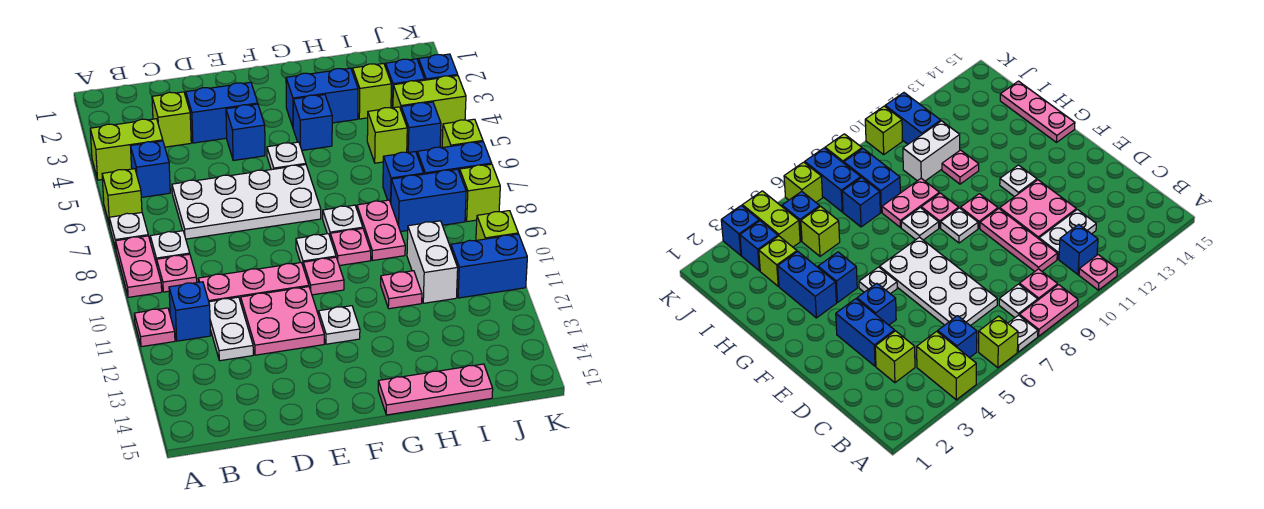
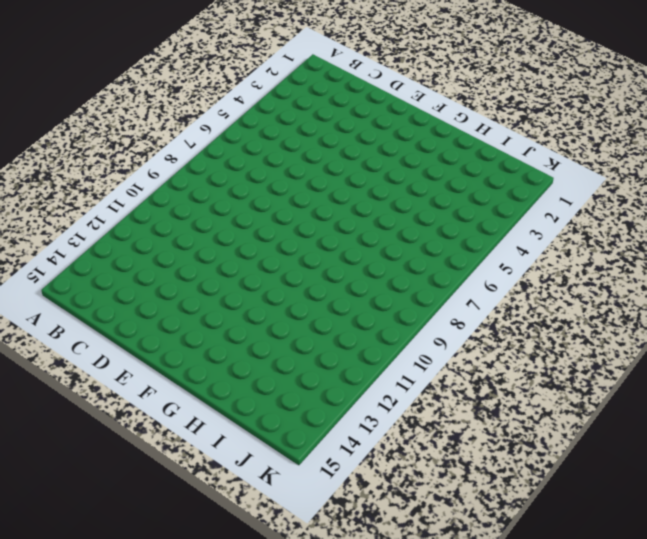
none -> lime brick A4:B4 level 1
none -> lime brick A6 level 1
none -> white plate A7 level 1
none -> pink plate A8:A9 level 1

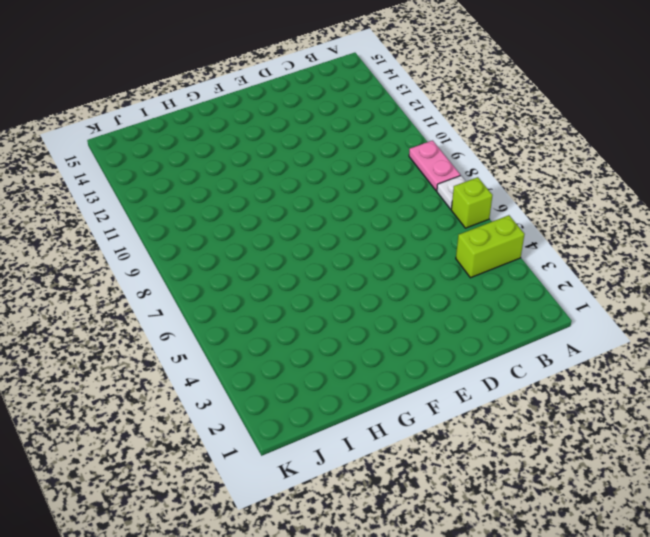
none -> pink plate A11 level 1
none -> blue brick B5 level 1
none -> white plate B8 level 1
none -> pink plate B9 level 1

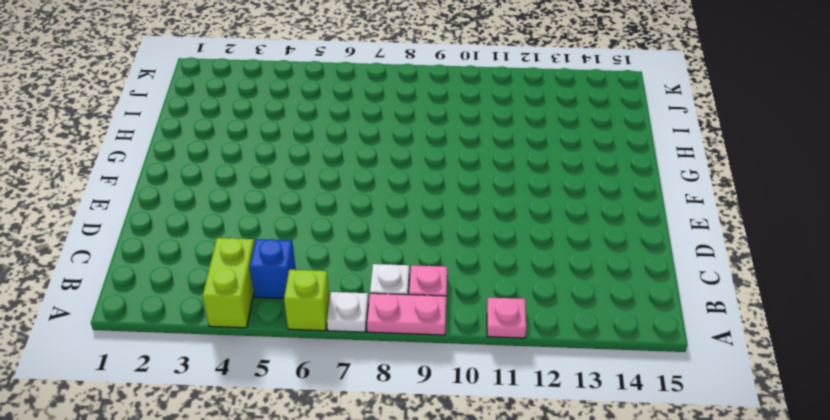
none -> blue brick B11 level 1
none -> lime brick C3 level 1
none -> white plate C6:F7 level 1
none -> pink plate C10:E10 level 1

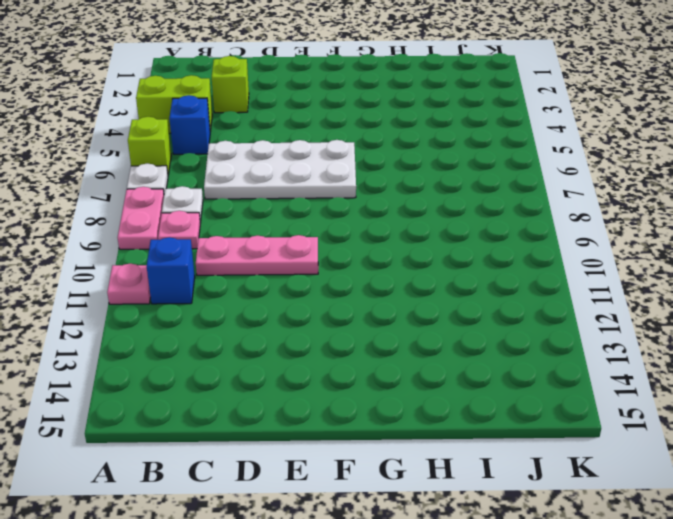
none -> white plate C11:C12 level 1
none -> blue brick D3:E3 level 1
none -> pink plate D11:E12 level 1
none -> blue brick E4 level 1

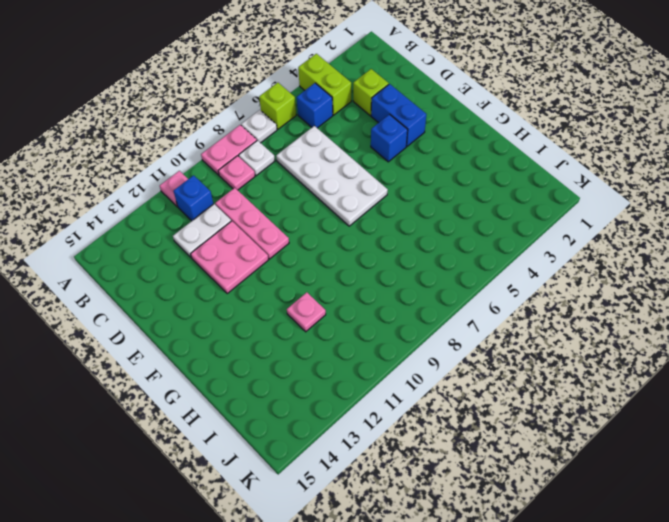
none -> white plate F5 level 1
none -> white plate F9 level 1
none -> pink plate F10 level 1
none -> white plate F12 level 1

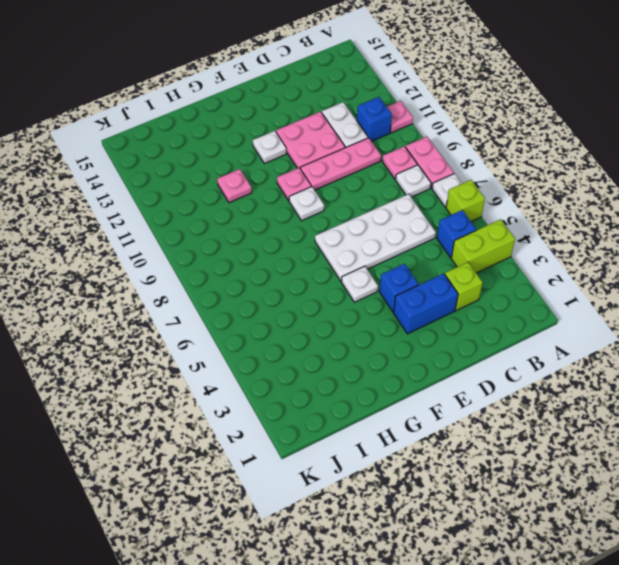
none -> blue brick G3:H3 level 1
none -> blue brick G4 level 1
none -> white plate G8 level 1
none -> pink plate G9 level 1

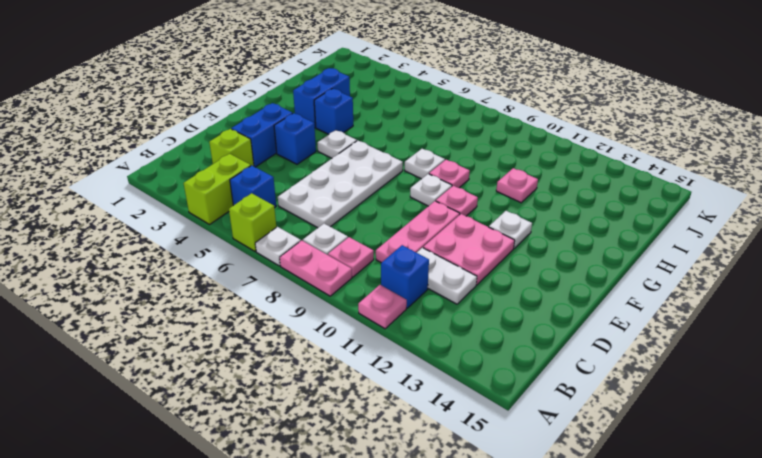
none -> pink plate G15:I15 level 1
none -> pink plate H8:H9 level 1
none -> lime brick I3 level 1
none -> lime brick I5 level 1

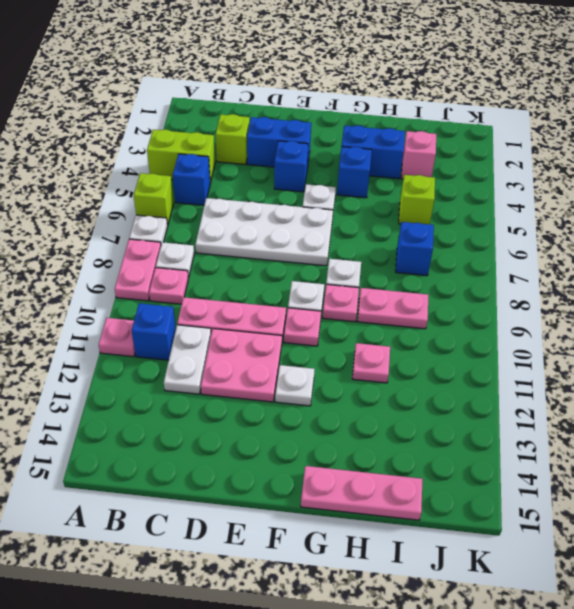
pink plate H9:I9 level 1 -> pink plate H8:H9 level 1
pink brick I3 level 1 -> lime brick I3 level 1
none -> blue brick I8:J8 level 1
none -> white brick I10:I11 level 1
none -> blue brick J3 level 1
none -> lime brick J4:K4 level 1

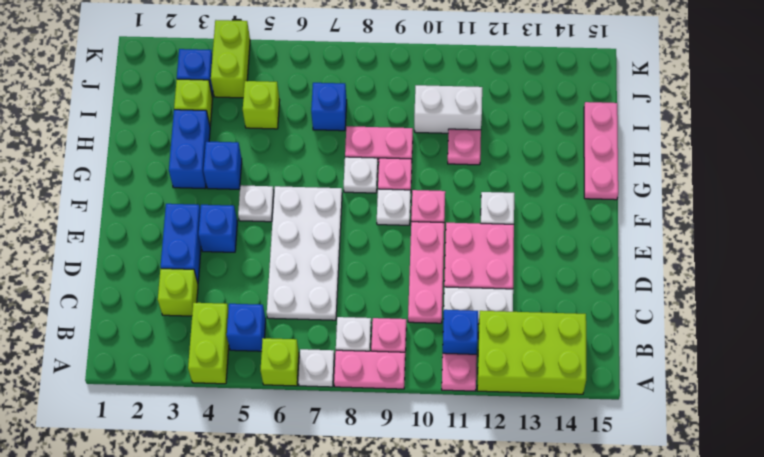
lime brick A12:B14 level 1 -> none
none -> blue brick I8:J8 level 1
none -> blue brick J5 level 1
none -> blue brick J7:K7 level 1
none -> blue brick J11:K11 level 1

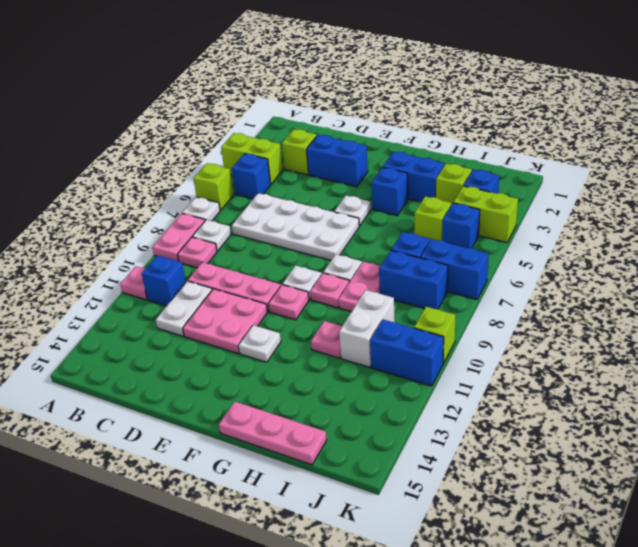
none -> blue brick E4 level 1
none -> blue brick K3 level 1
none -> lime brick K6 level 1
none -> lime brick K8 level 1

